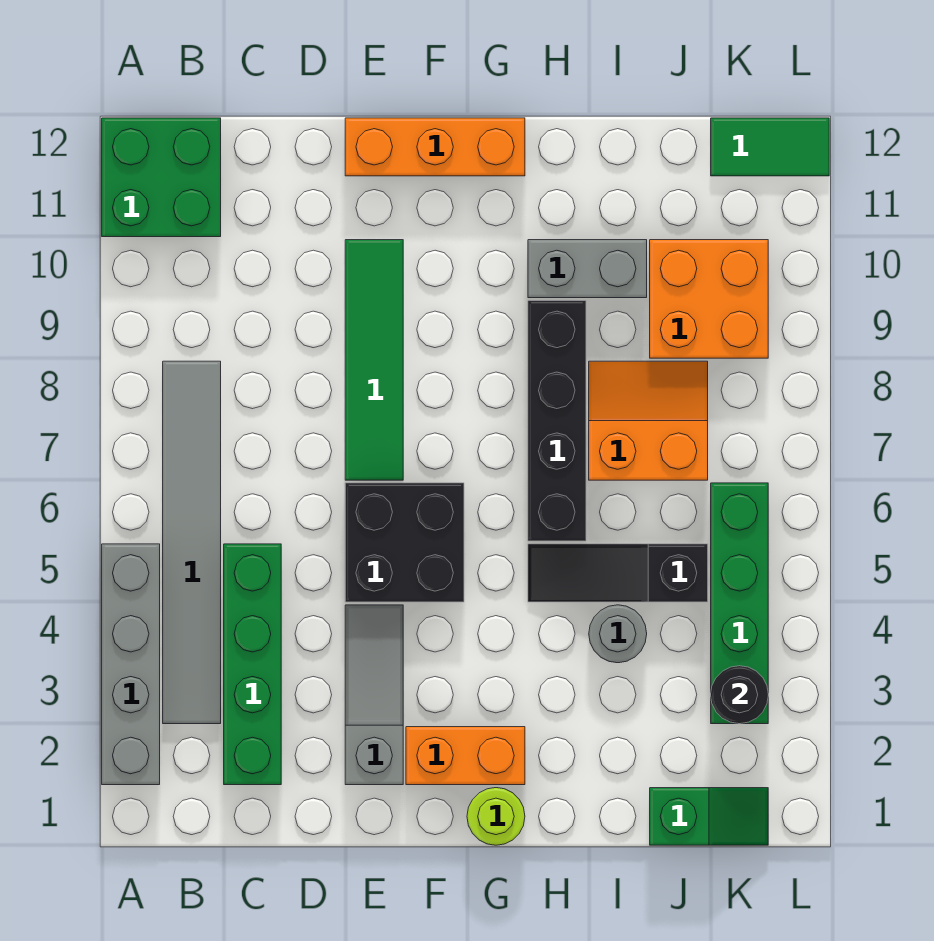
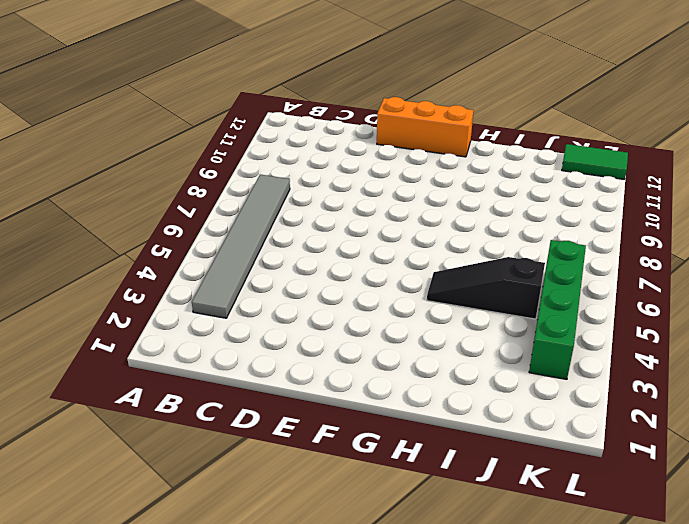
none -> grey brick A2:A5 level 1
none -> green brick A11:B12 level 1
none -> green brick C2:C5 level 1

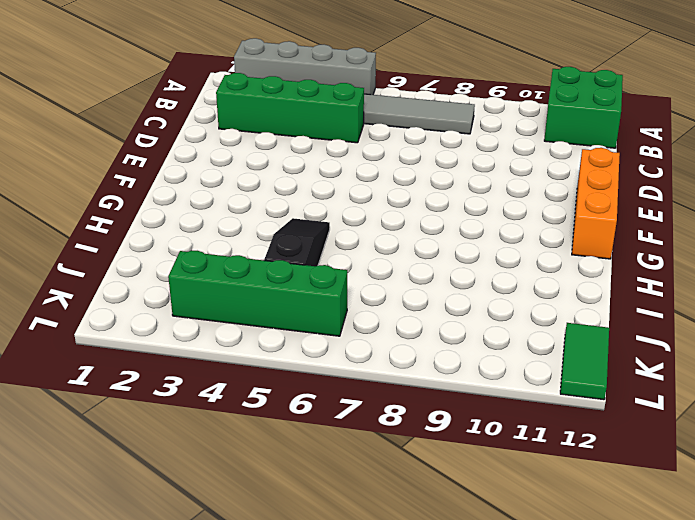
none -> grey slope E2:E4 level 1 top 2
none -> black brick E5:F6 level 1
none -> green tile E7:E10 level 1

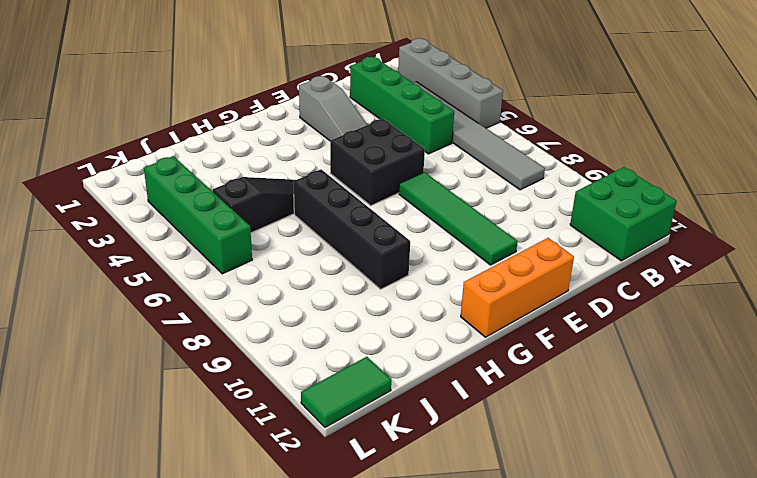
none -> orange brick F2:G2 level 1
none -> lime round brick G1 level 1
none -> grey brick H10:I10 level 1

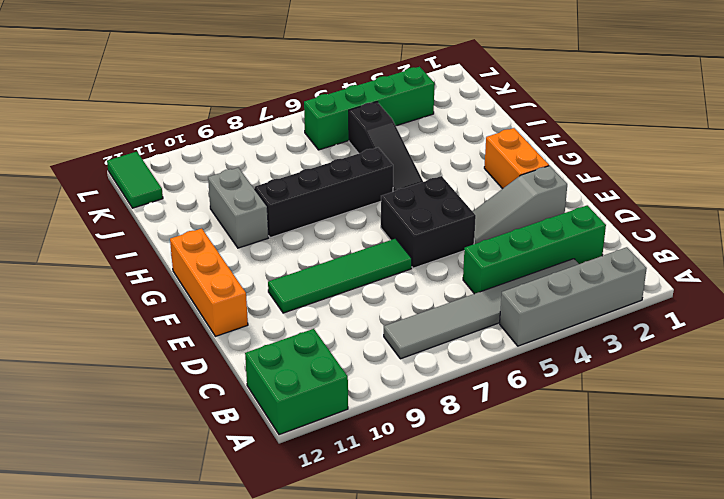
none -> lime round brick G1 level 1
none -> grey round brick I4 level 1
none -> orange slope I7:J8 level 1 top 7

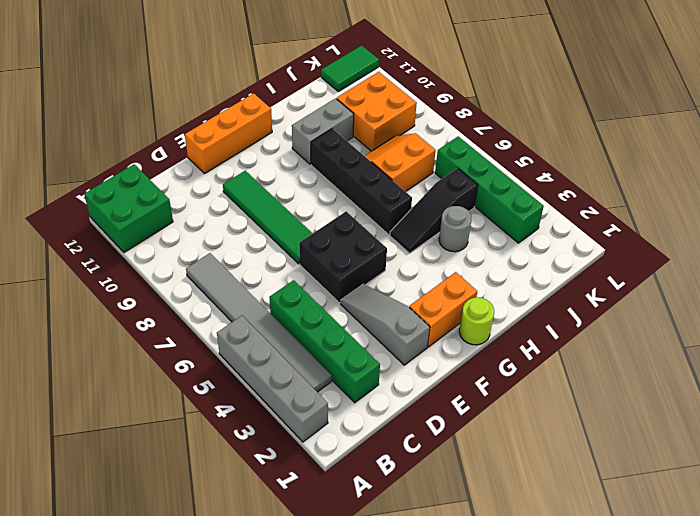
none -> green slope J1:K1 level 1 top J
none -> black round brick K3 level 2

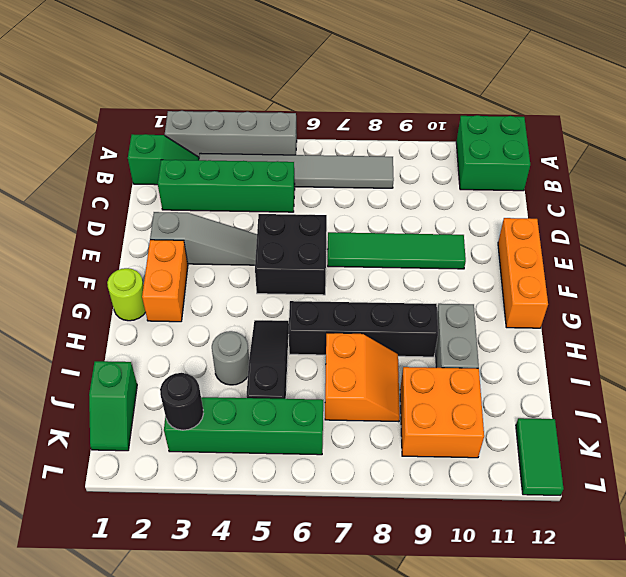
green slope B1:B2 level 1 top 1 -> none

